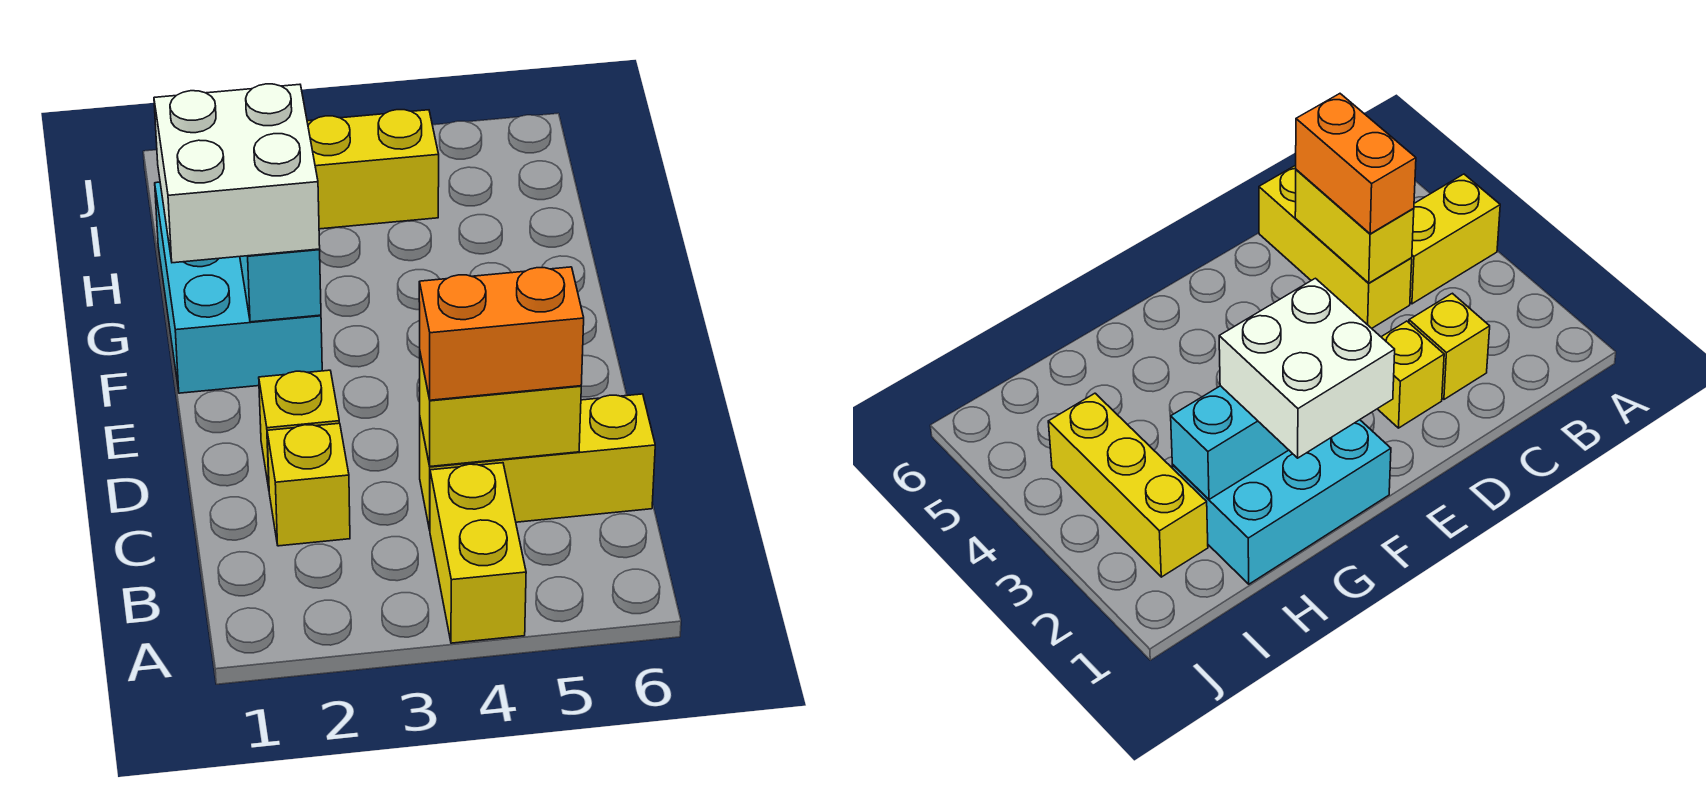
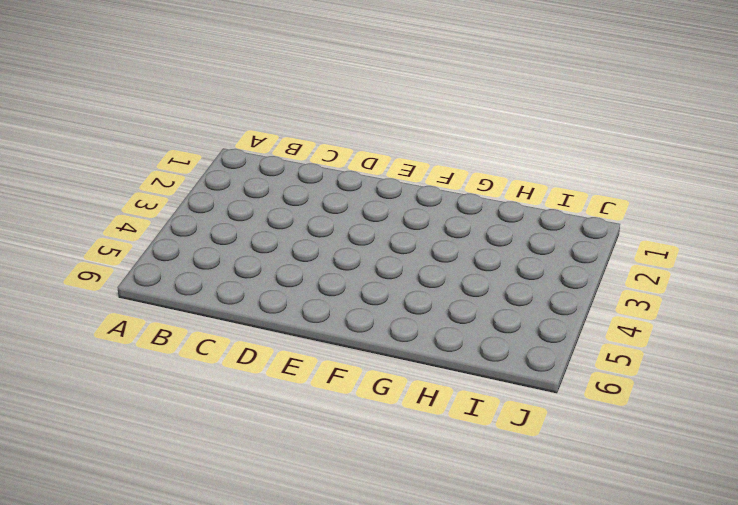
none -> yellow brick A4:B4 level 1
none -> yellow brick C2 level 1

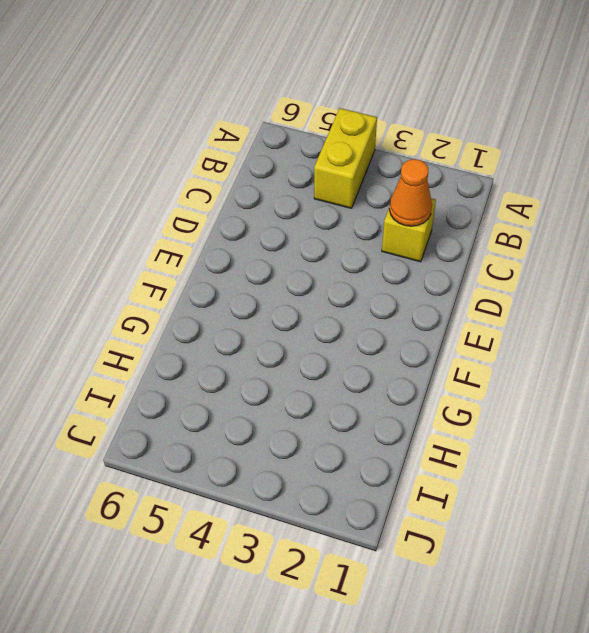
orange cone C2 level 2 -> none
none -> yellow brick C4:C6 level 1
none -> yellow brick D2 level 1

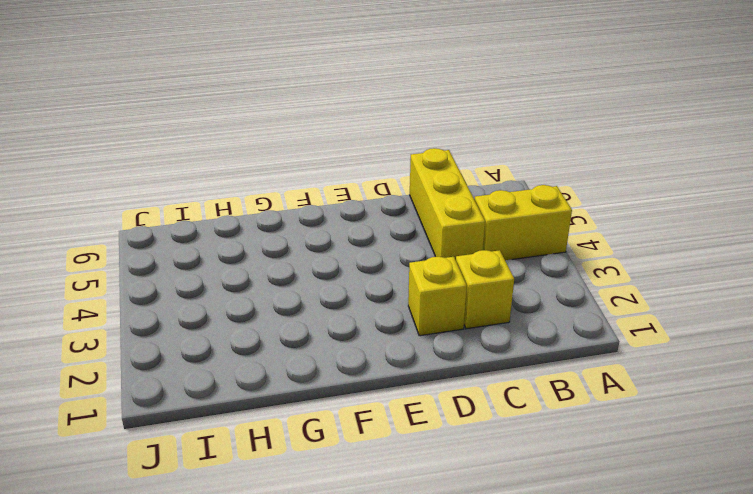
none -> cyan brick F1:H2 level 1
none -> yellow brick I2:I4 level 1

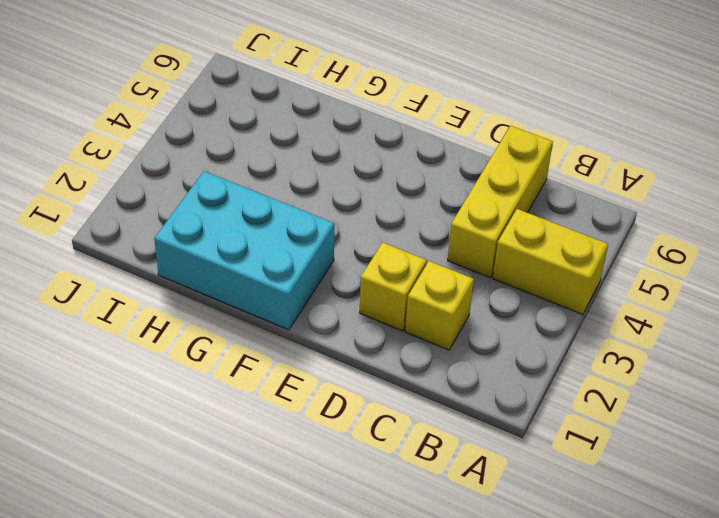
none -> yellow brick I2:I4 level 1
none -> yellow brick C4:C5 level 2

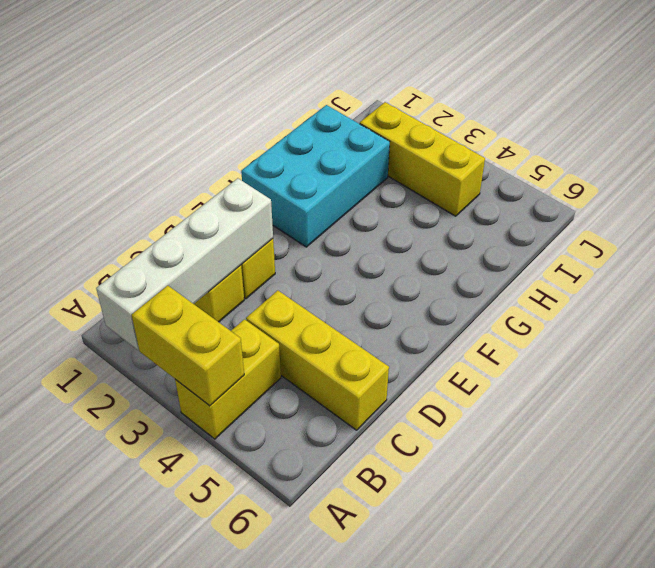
white brick A2:D2 level 2 -> none
yellow brick A3:A4 level 2 -> yellow brick C4:C5 level 2
none -> cyan brick F2:H2 level 2
none -> orange brick C4:C5 level 3

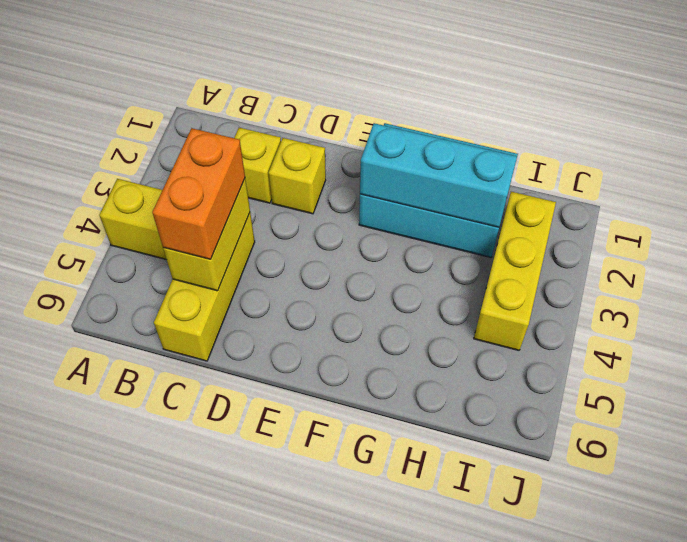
none -> white brick F1:G2 level 3

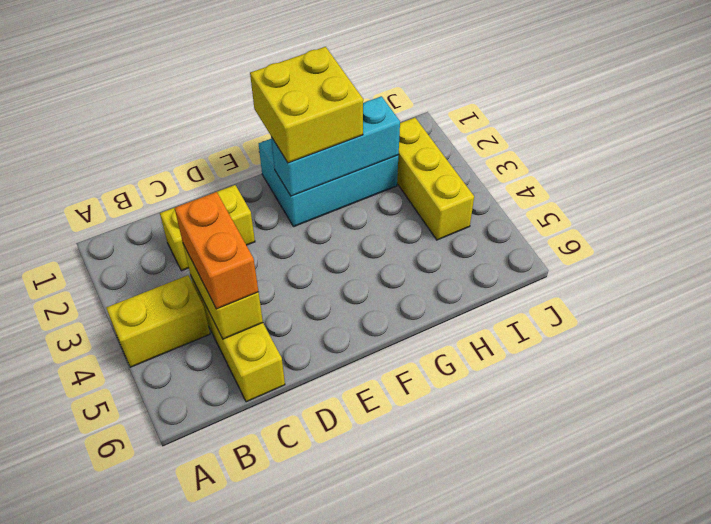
yellow brick F1:G2 level 3 -> white brick F1:G2 level 3

